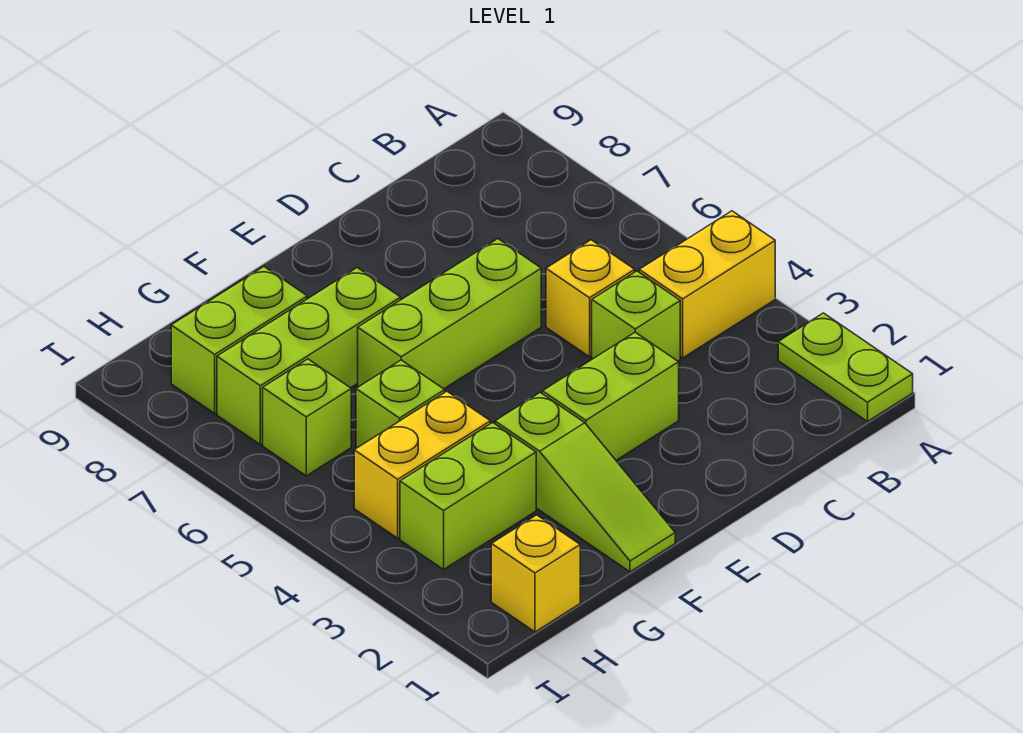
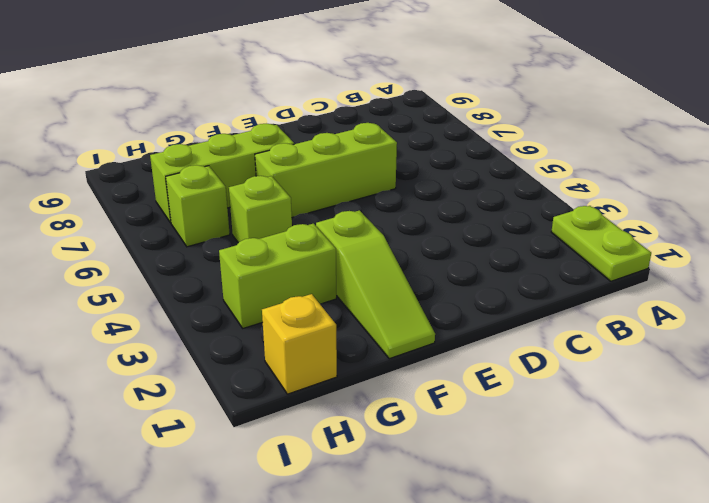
none -> yellow brick A4:B4 level 1
none -> lime brick C4 level 1
none -> yellow brick C5 level 1

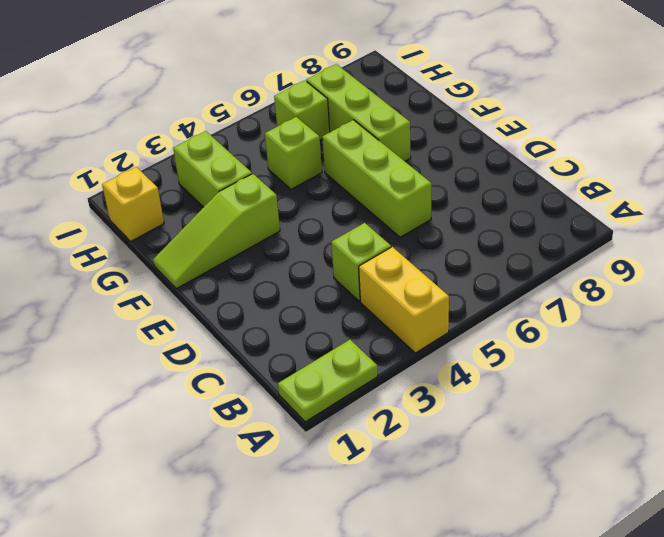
none -> yellow brick C5 level 1
none -> lime brick D3:E3 level 1
none -> yellow brick G4:H4 level 1

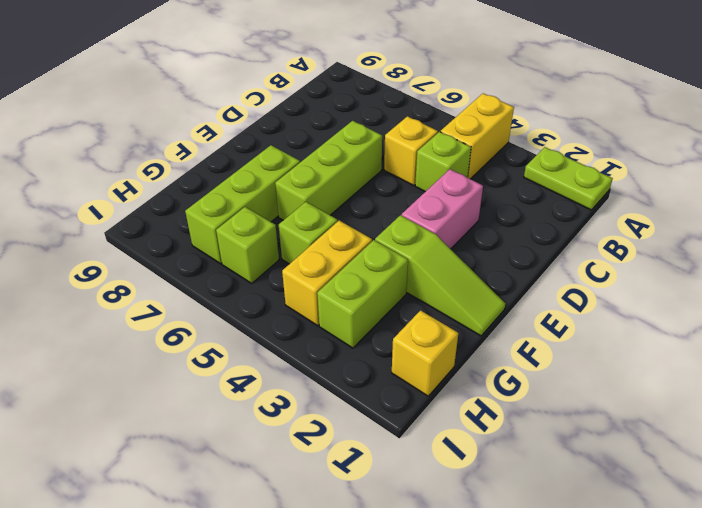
pink brick D3:E3 level 1 -> lime brick D3:E3 level 1
none -> lime brick G8:H8 level 1

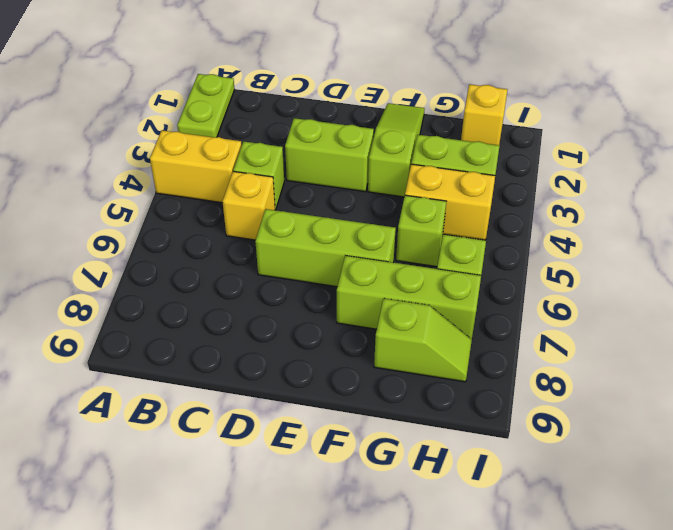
lime slope G8:H8 level 1 top G -> lime brick G8:H8 level 1

